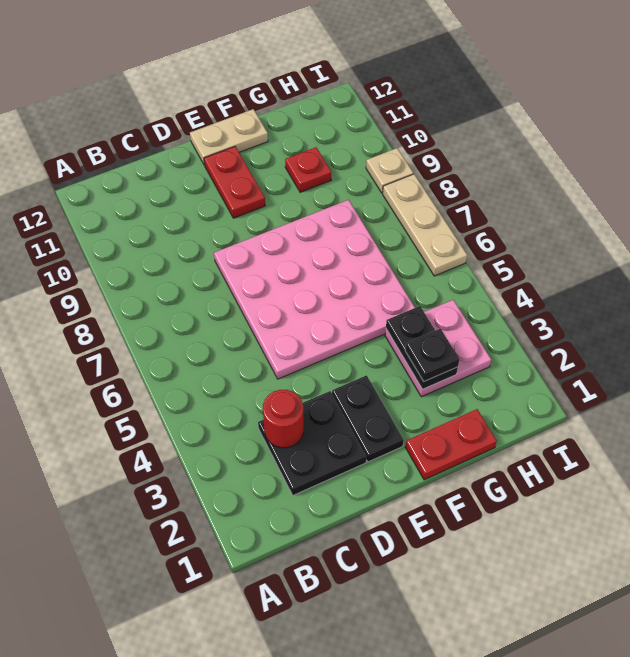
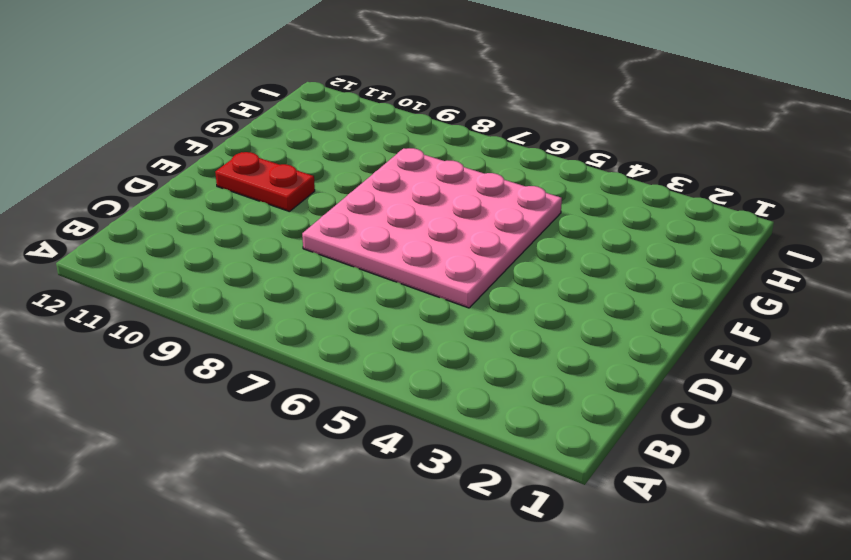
none -> black plate C2:D3 level 1
none -> black plate E2:E3 level 1
none -> tan plate E12:F12 level 1

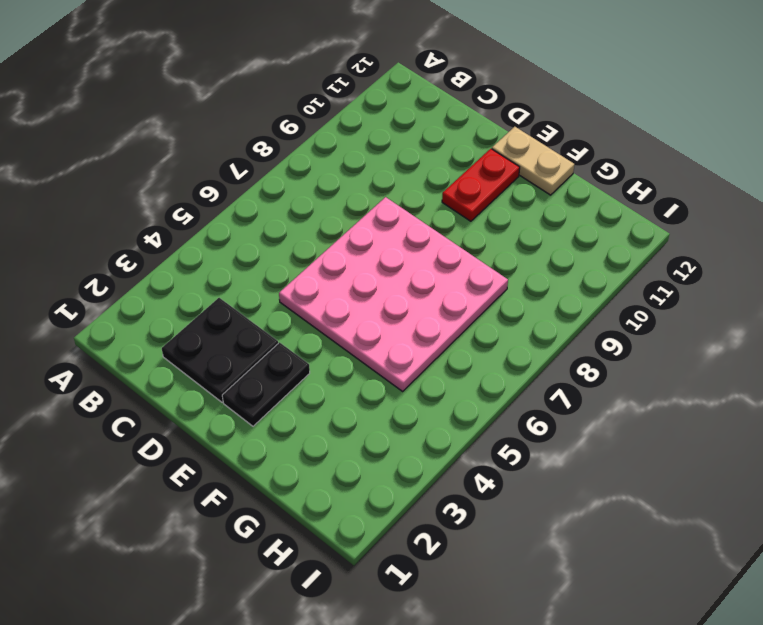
none -> red plate F1:G1 level 1
none -> pink plate G3:H4 level 1
none -> red plate G10 level 1

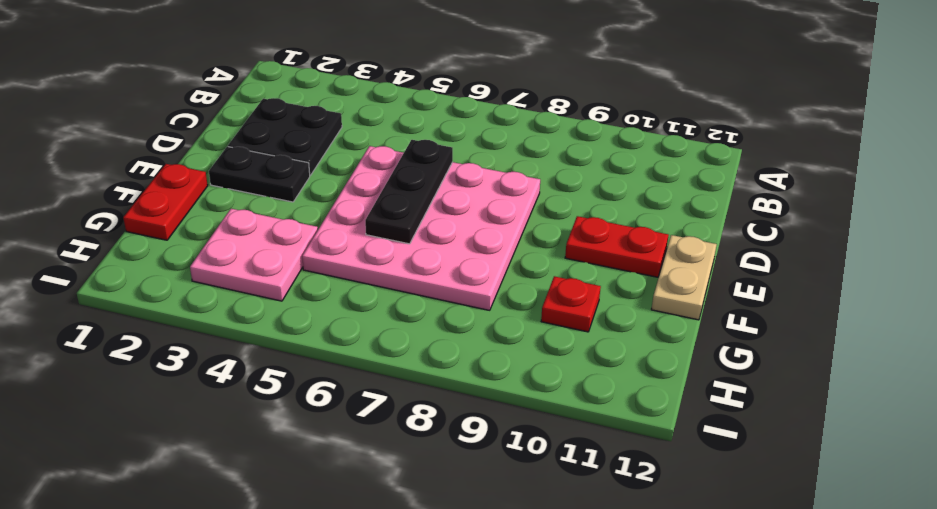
black plate D6:F6 level 2 -> none
none -> tan plate I6:I8 level 1
none -> tan plate I9 level 1
none -> red round brick C3 level 2

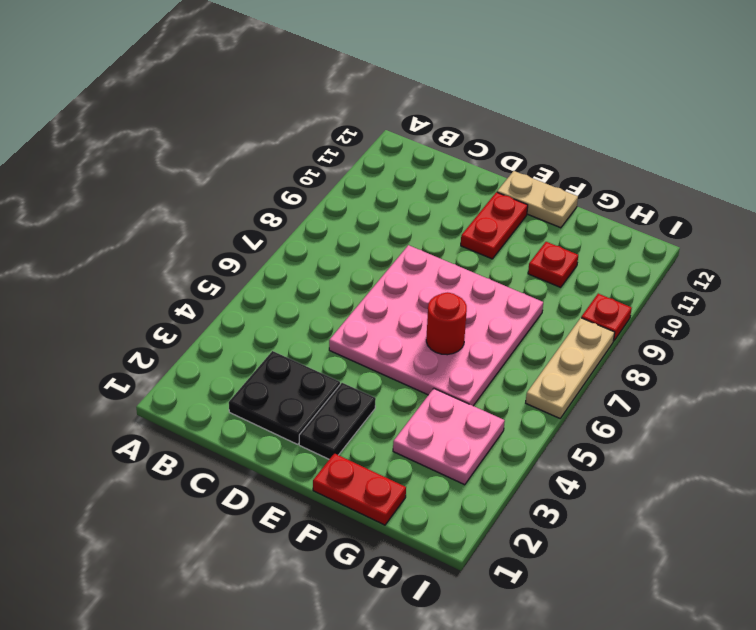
red round brick F6 level 2 -> red round brick C3 level 2
red plate I9 level 1 -> tan plate I9 level 1
none -> black plate G3:G4 level 2
none -> black plate G3 level 3

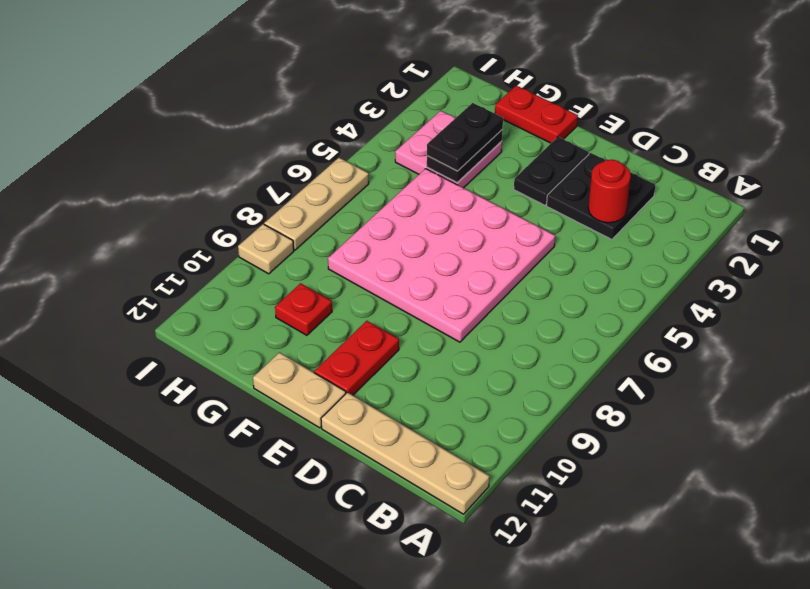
tan plate A12:D12 level 1 -> none
black plate G3:G4 level 3 -> black plate G3 level 3

